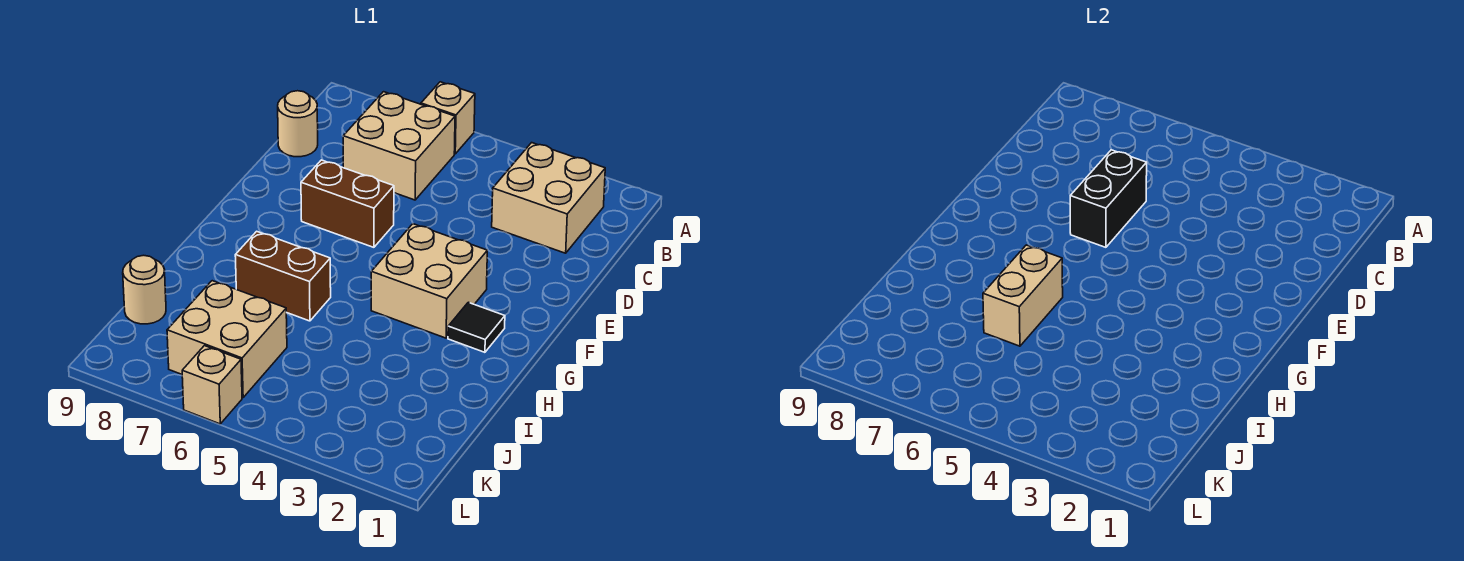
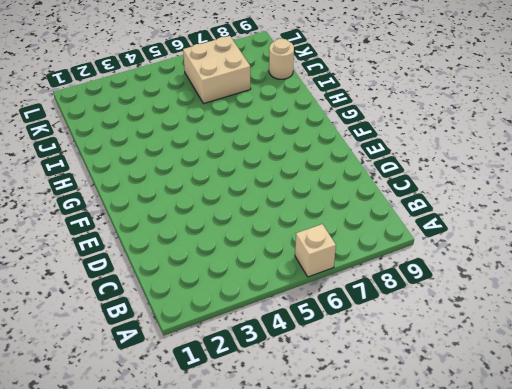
none -> tan brick B2:C3 level 1
none -> tan brick B6:C7 level 1
none -> tan round brick C9 level 1

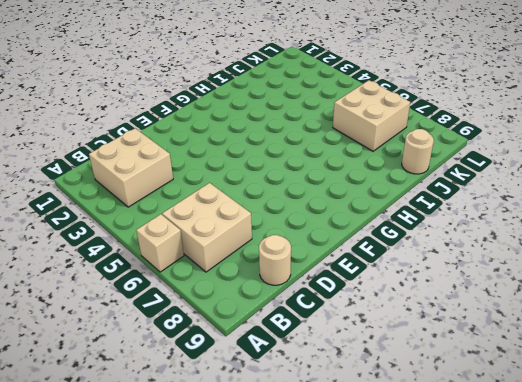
none -> brown brick E6:E7 level 1
none -> tan brick F3:G4 level 1
none -> black tile G2 level 1

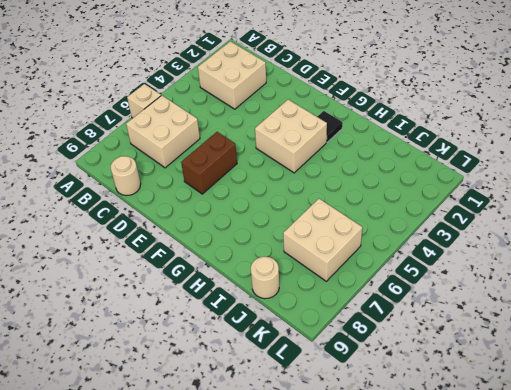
none -> brown brick H6:H7 level 1
none -> tan brick L6 level 1
none -> black brick D6:E6 level 2

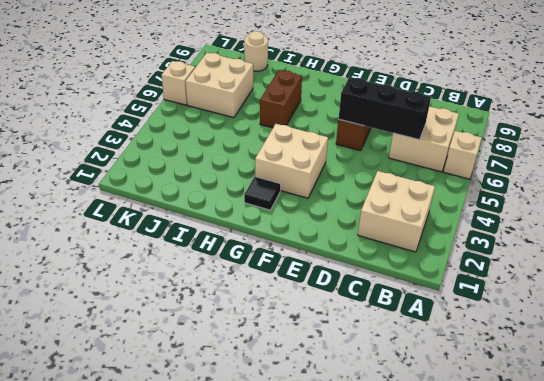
black brick C6:E6 level 2 -> black brick D6:E6 level 2
none -> tan round brick C9 level 1
none -> tan brick H6:I6 level 2

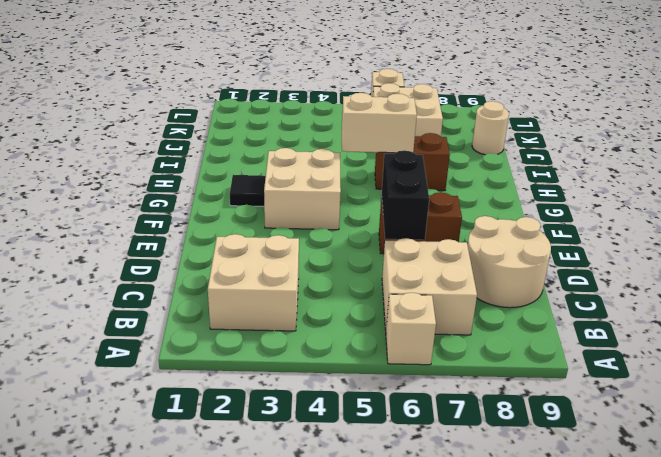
tan round brick C8:D9 level 1 -> tan round brick C9 level 1
tan brick H5:H6 level 2 -> tan brick H6:I6 level 2

